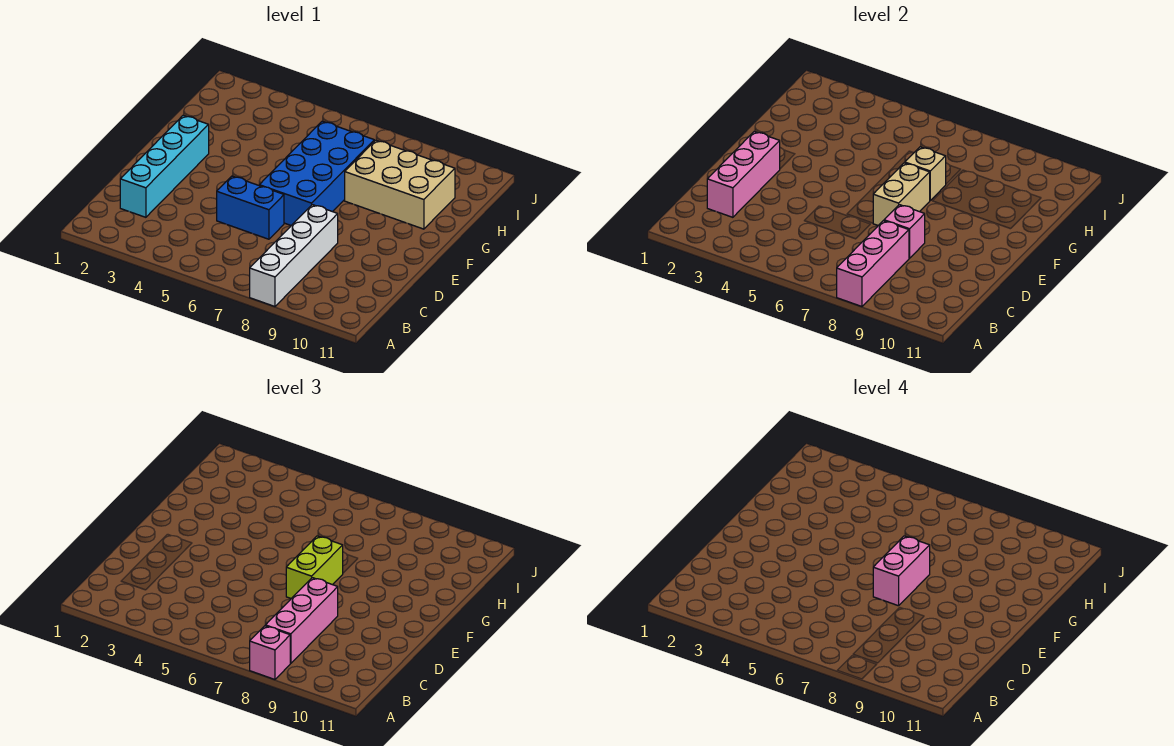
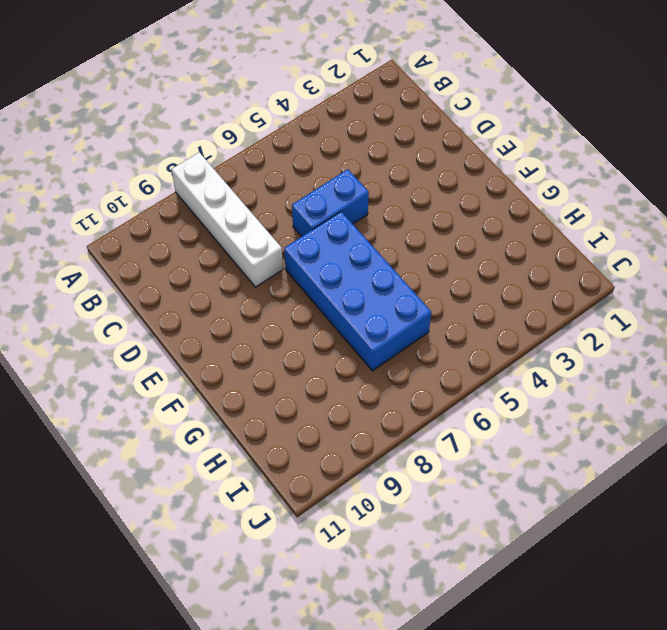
none -> cyan brick C2:F2 level 1
none -> tan brick G8:H10 level 1
none -> pink brick A8:C8 level 2

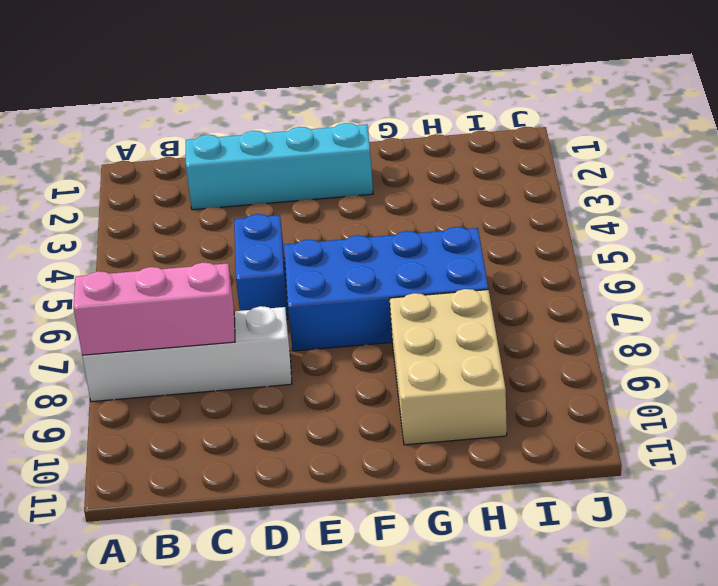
none -> pink brick C2:E2 level 2
none -> pink brick D8 level 2
none -> tan brick E7:F7 level 2

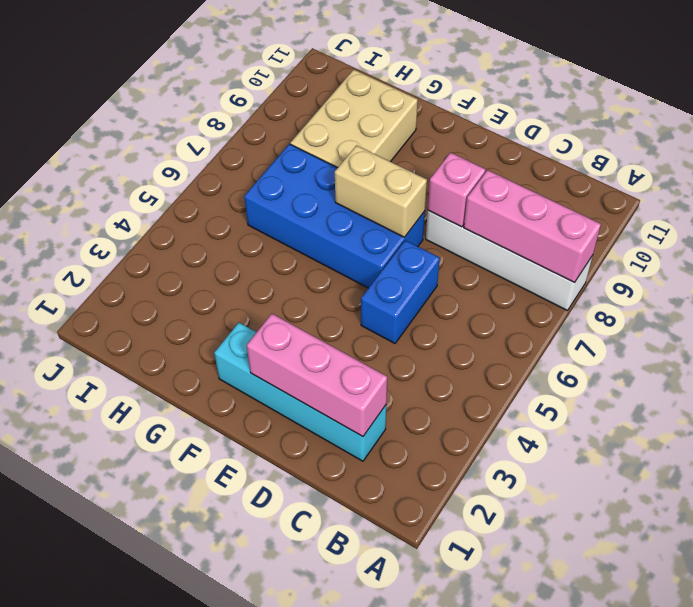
none -> tan brick G7 level 2
none -> pink brick A8 level 3
none -> pink brick B8:D8 level 3

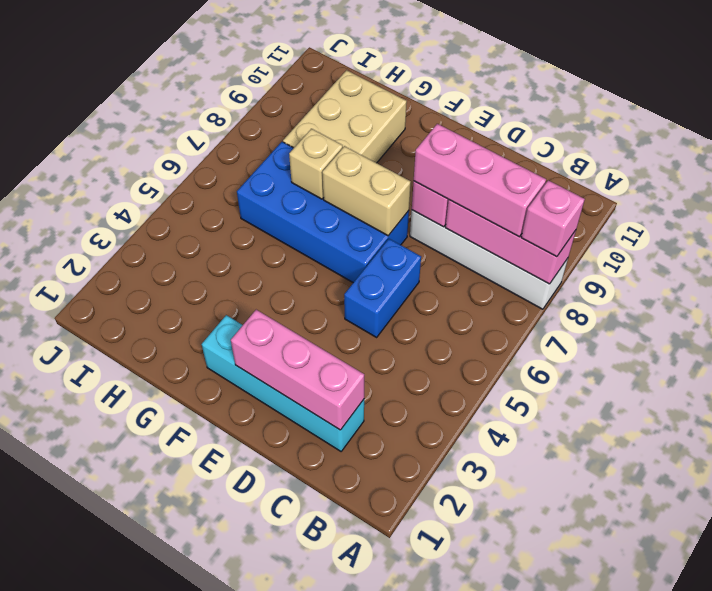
none -> lime brick E7:F7 level 3
none -> pink brick E7:F7 level 4

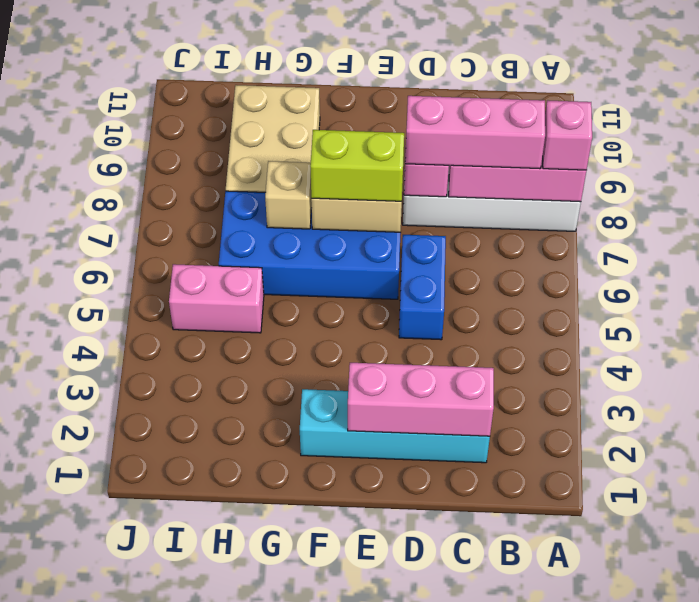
pink brick H5:I5 level 1 -> pink brick E7:F7 level 4

